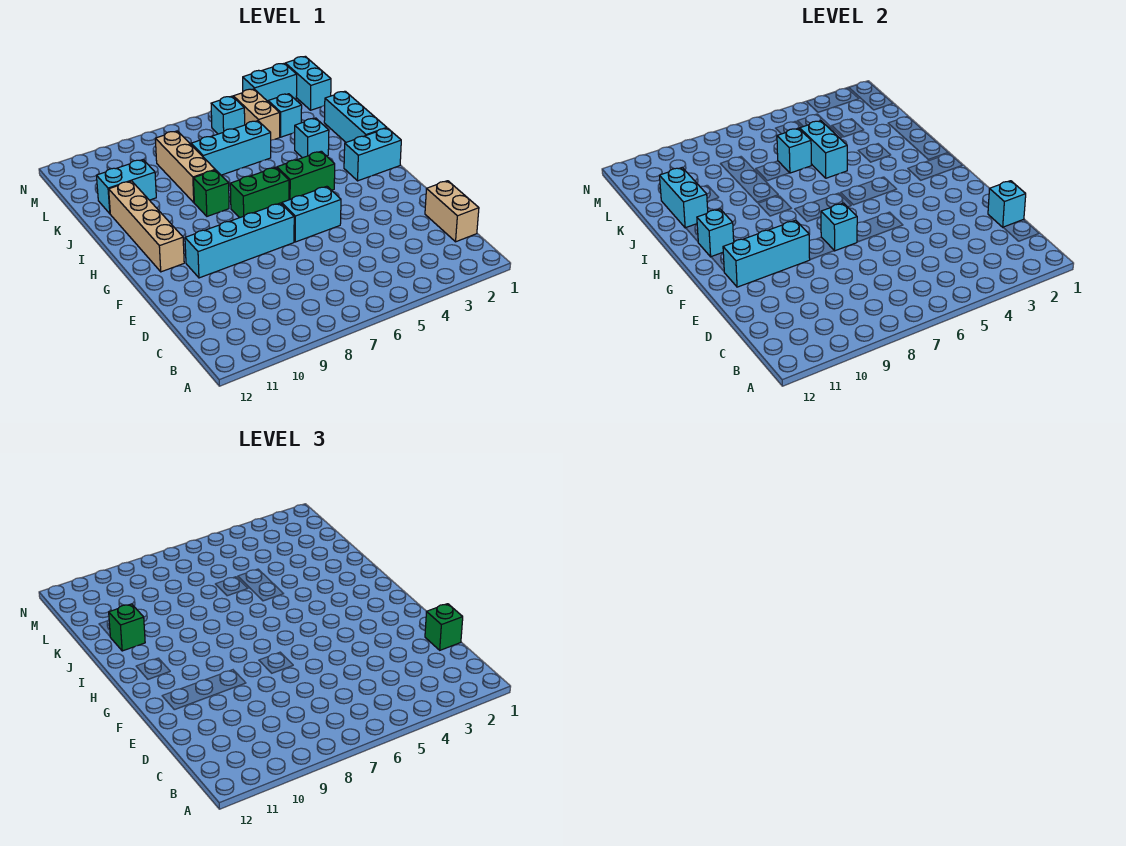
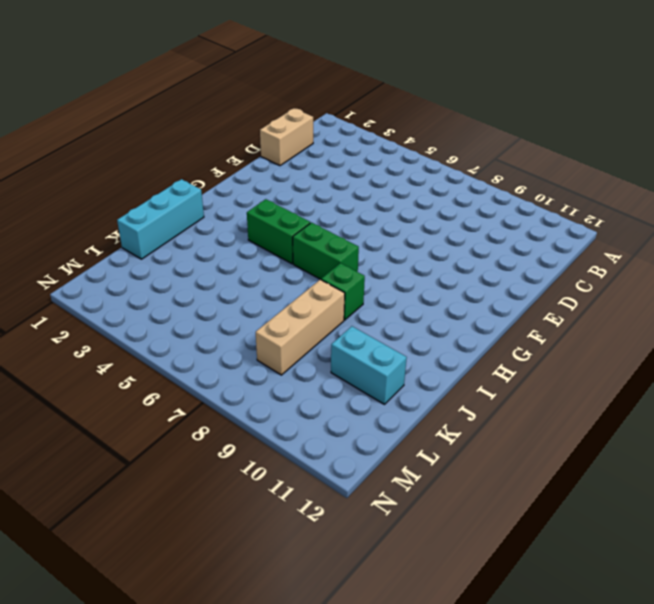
none -> cyan brick F5:F6 level 1
none -> cyan brick F7:F10 level 1
none -> tan brick G11:J11 level 1

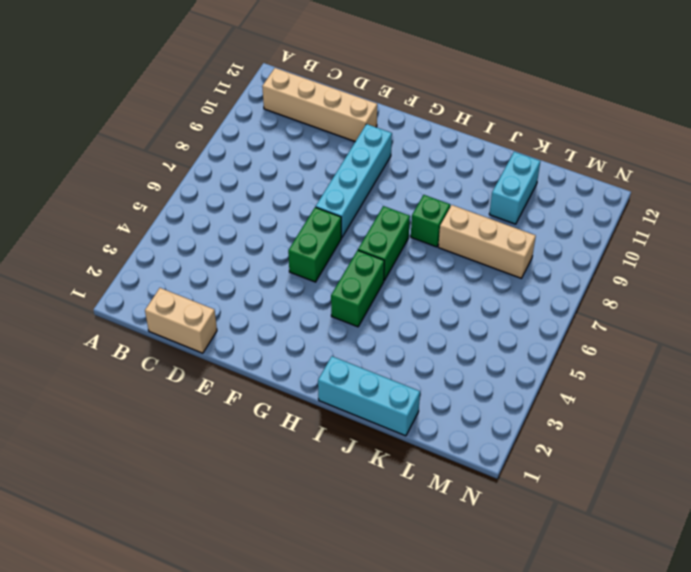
tan brick B11:E11 level 1 -> tan brick G11:J11 level 1
green brick F5:F6 level 1 -> cyan brick F5:F6 level 1
none -> cyan brick H1:H2 level 1
none -> cyan brick J3 level 1
none -> cyan brick K5:K7 level 1

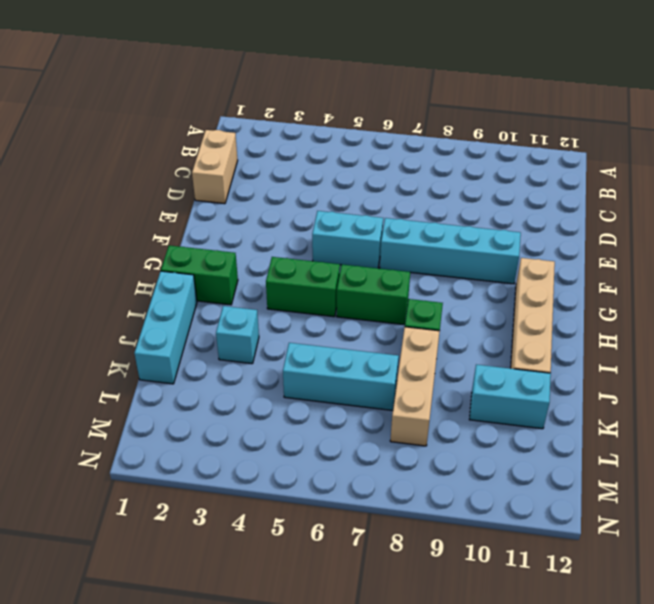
green brick H1:H2 level 1 -> cyan brick H1:H2 level 1
none -> cyan brick L3 level 1
none -> tan brick L4:M4 level 1
none -> cyan brick M1:N1 level 1

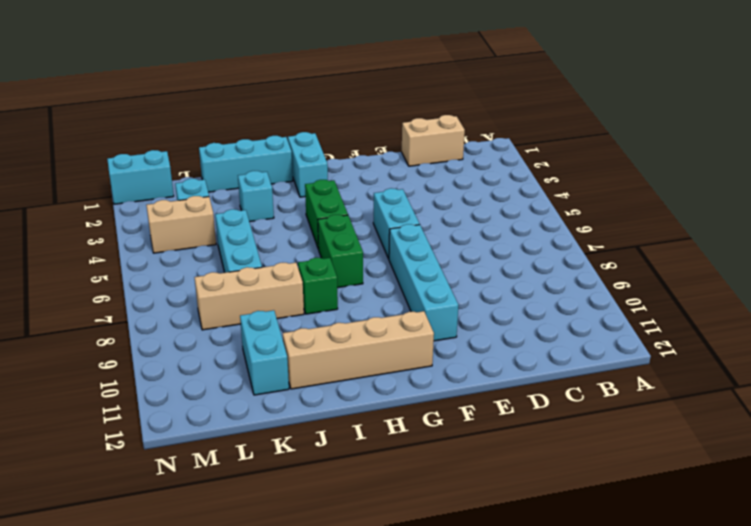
none -> cyan brick M5 level 1
none -> cyan brick N2:N3 level 1
none -> cyan brick D1 level 2

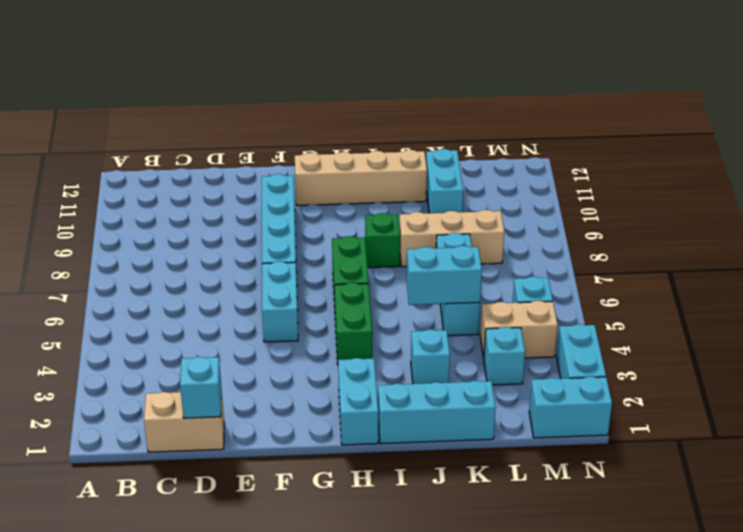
none -> cyan brick F7 level 2
none -> cyan brick F9:F11 level 2
none -> cyan brick H11 level 2

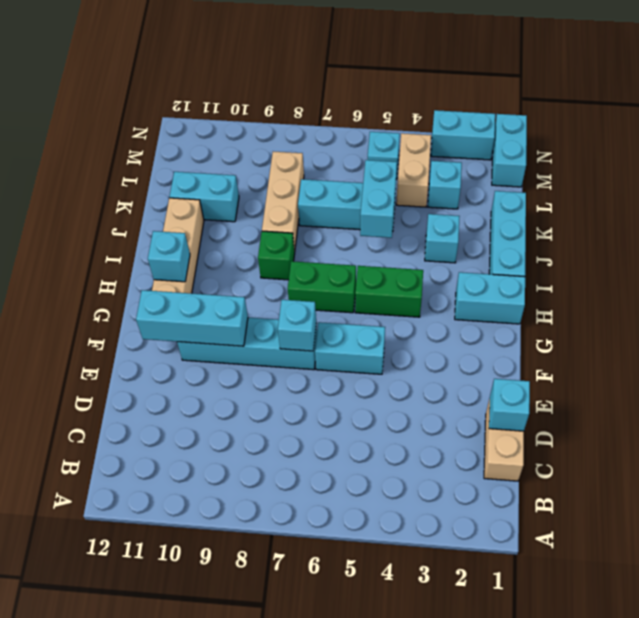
none -> cyan brick J11:K11 level 2
none -> cyan brick K6 level 2
none -> green brick D1 level 3

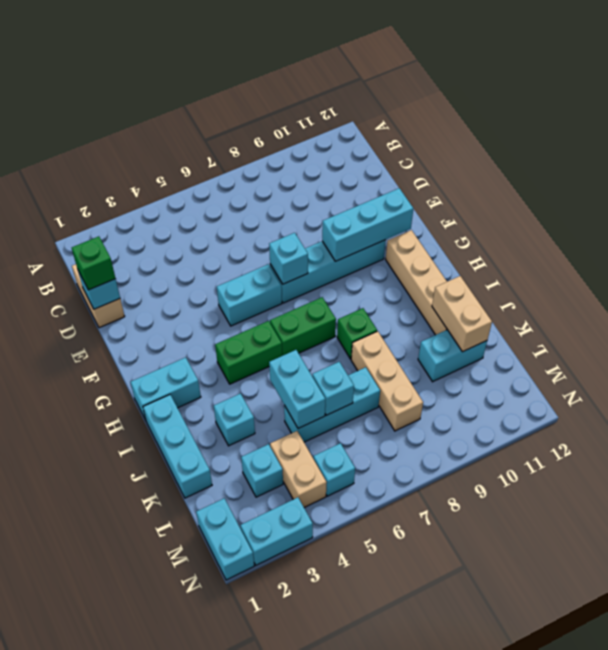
tan brick J11:K11 level 2 -> cyan brick J11:K11 level 2
none -> cyan brick H11 level 2
none -> green brick J11 level 3

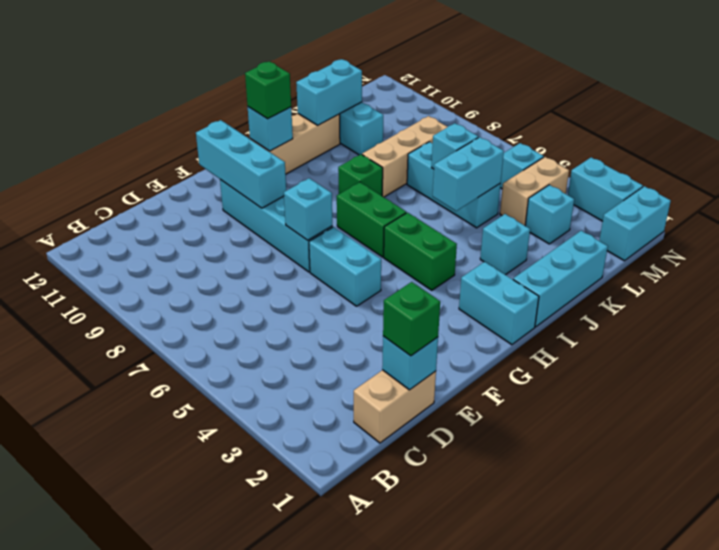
green brick H11 level 3 -> green brick J11 level 3

